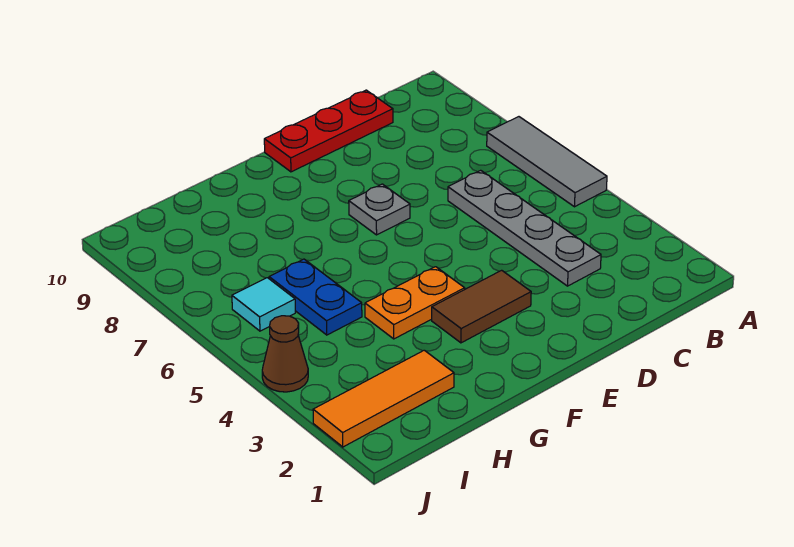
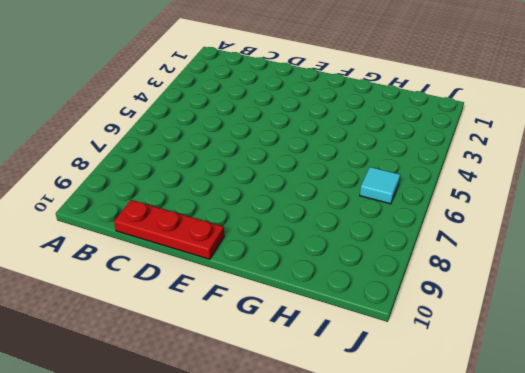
none -> grey tile A5:A7 level 1
none -> grey plate C3:C6 level 1

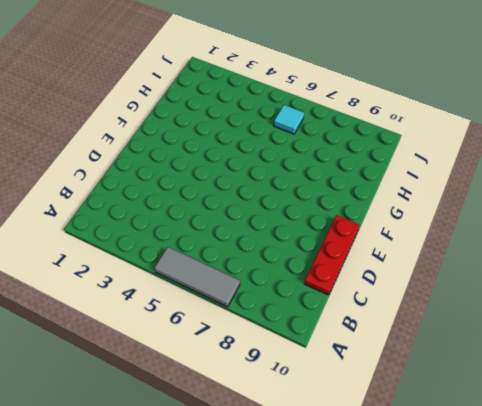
none -> grey plate C3:C6 level 1
none -> brown tile E3:F3 level 1

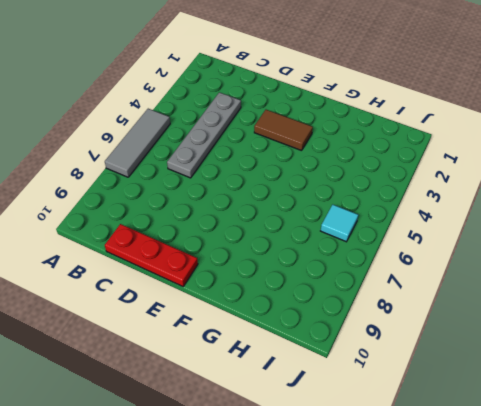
none -> grey plate E7 level 1
none -> orange plate F4:G4 level 1

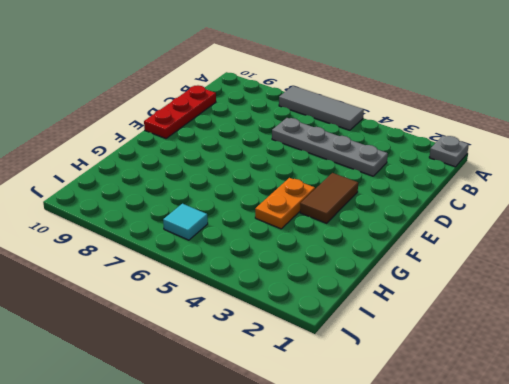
grey plate A1 level 1 -> grey plate E7 level 1
none -> orange tile H2:J2 level 1
none -> blue plate H5:H6 level 1

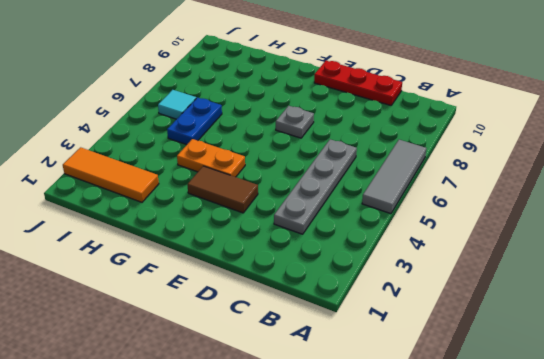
none -> brown cone J4 level 1

